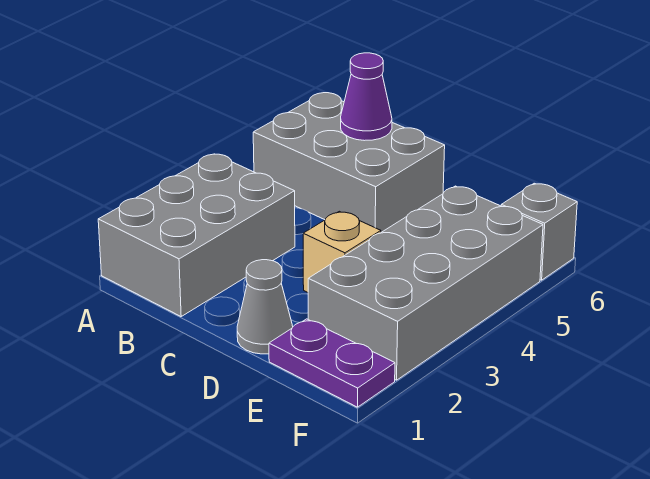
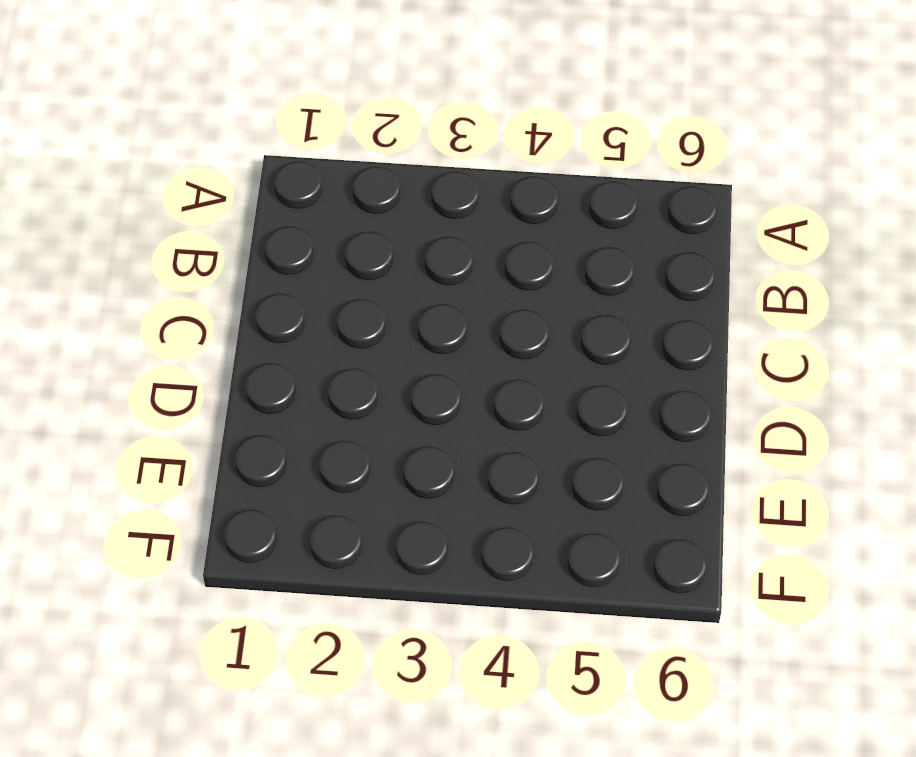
none -> grey brick A1:B3 level 1
none -> grey brick A5:C6 level 1

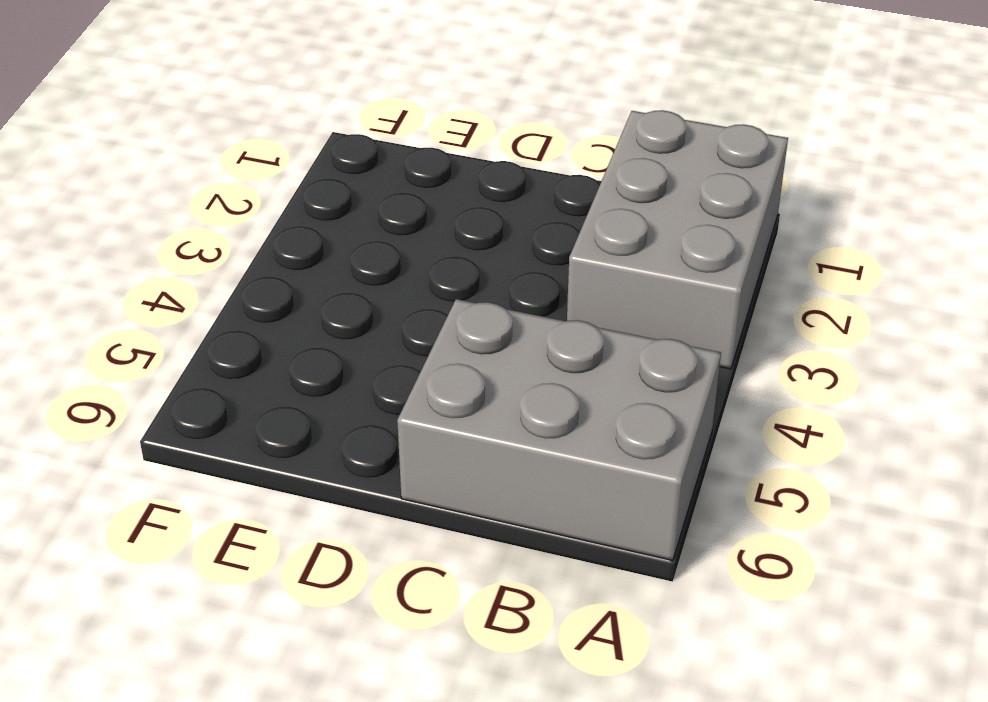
none -> grey cone D1 level 1
none -> tan brick D3 level 1

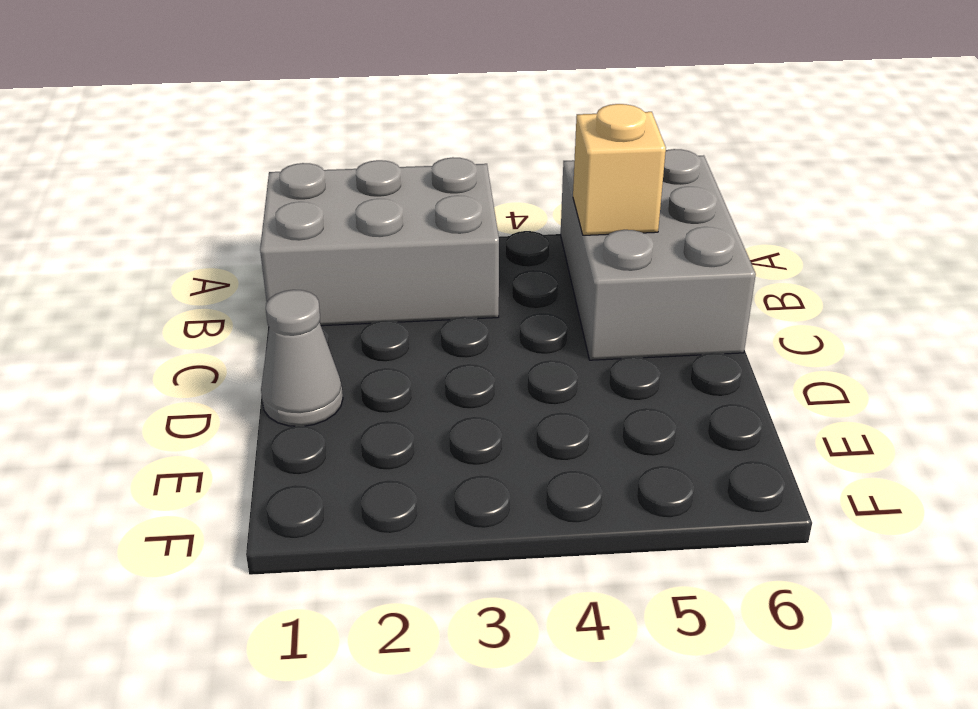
tan brick B5 level 2 -> tan brick D3 level 1
none -> purple plate E1:F1 level 1
none -> grey brick E2:F5 level 1

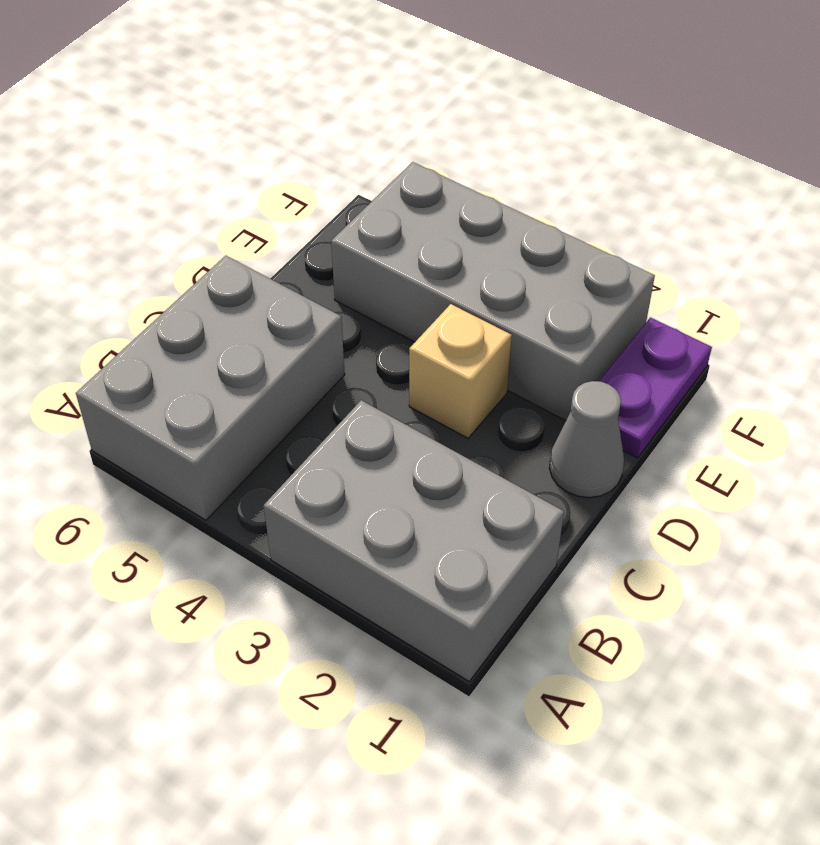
none -> grey brick F6 level 1
none -> purple cone B6 level 2

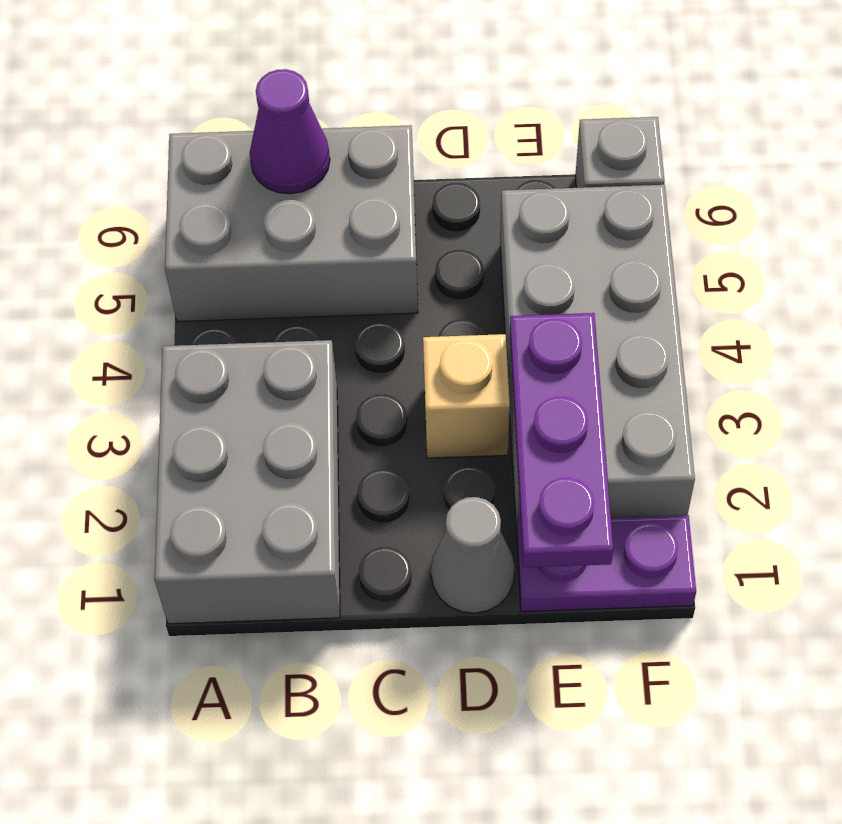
purple plate E1:E3 level 2 -> none

